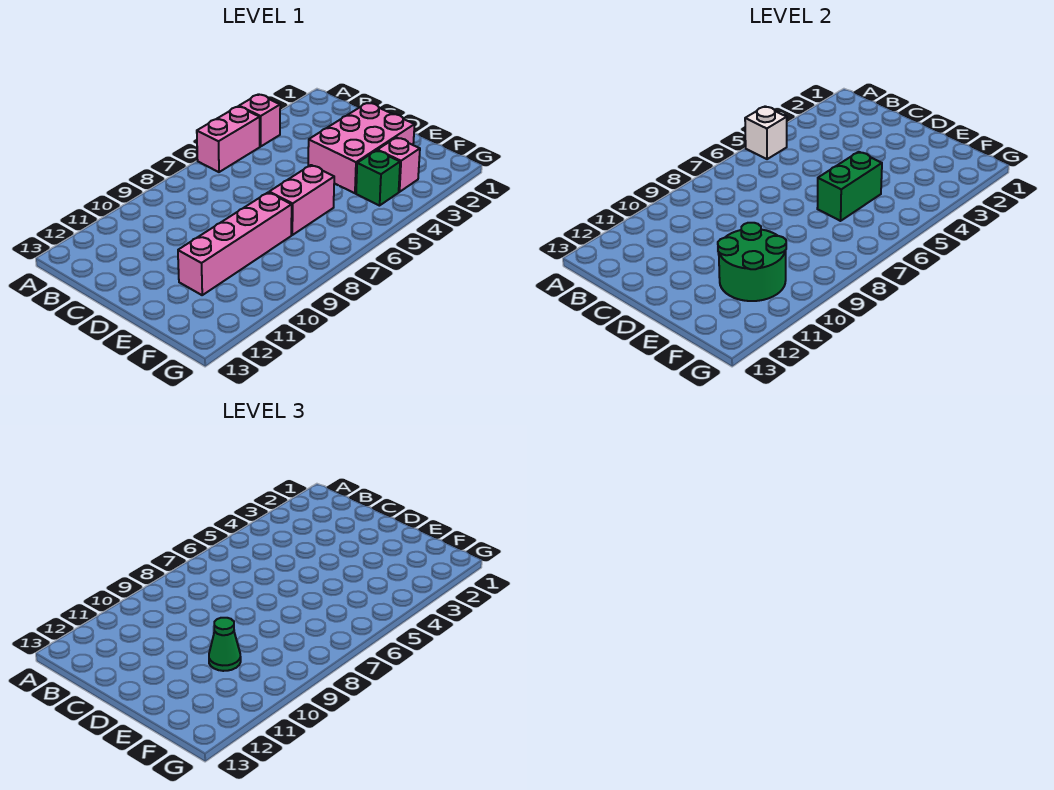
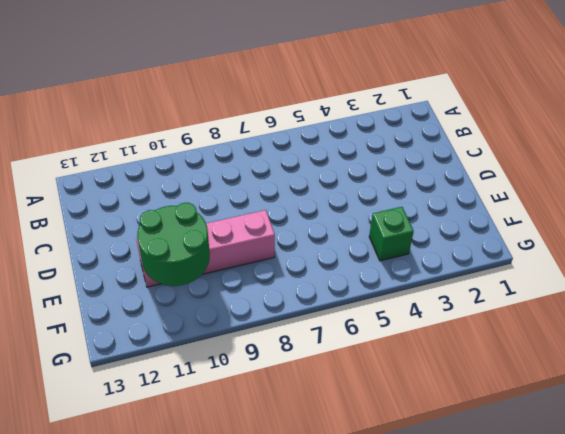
none -> pink brick A4 level 1
none -> pink brick A5:A6 level 1

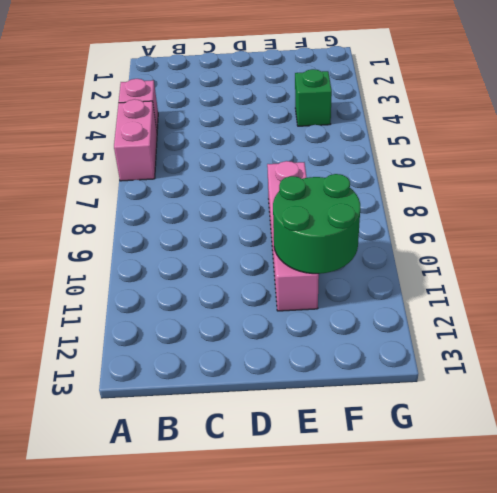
none -> pink brick D2:E4 level 1
none -> pink brick E6:E7 level 1

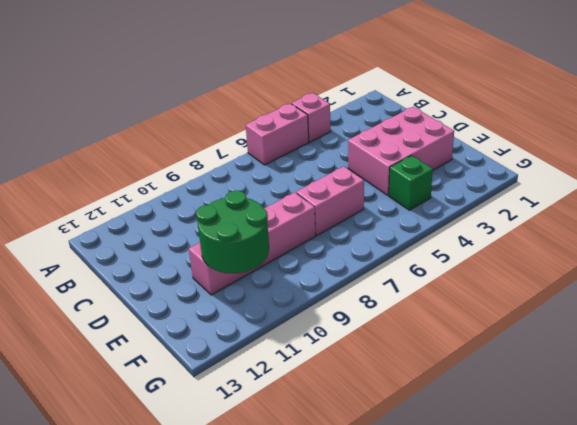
none -> pink brick F3 level 1
none -> white brick A5 level 2

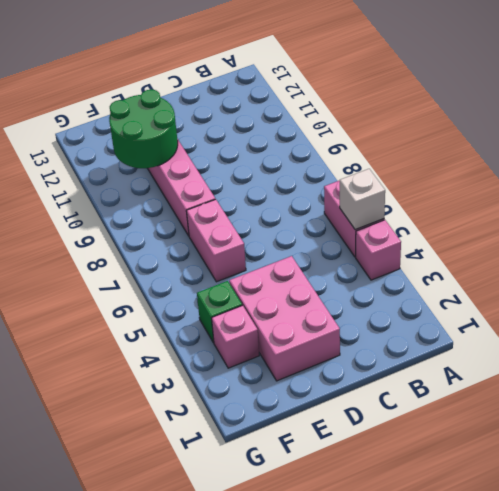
none -> green brick E5:E6 level 2
none -> green cone E10 level 3

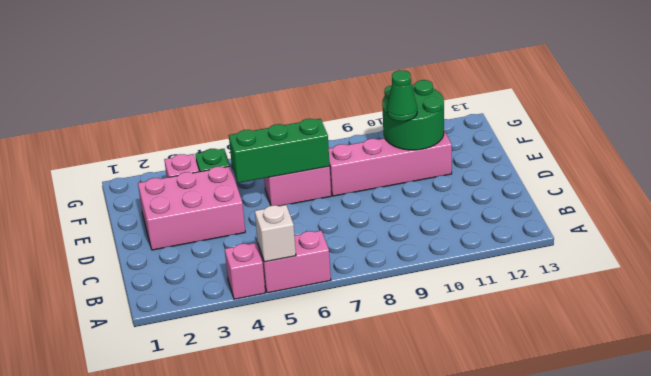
green brick E5:E7 level 2 -> green brick E5:E6 level 2

